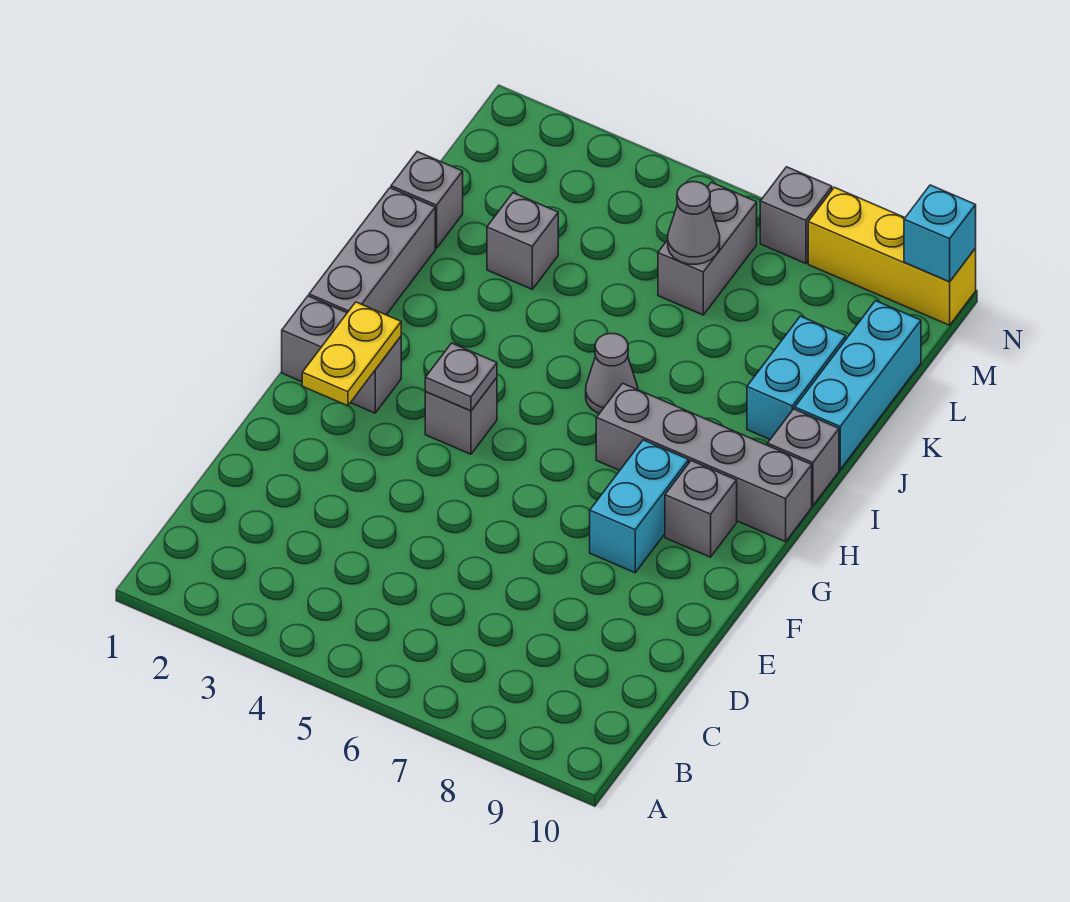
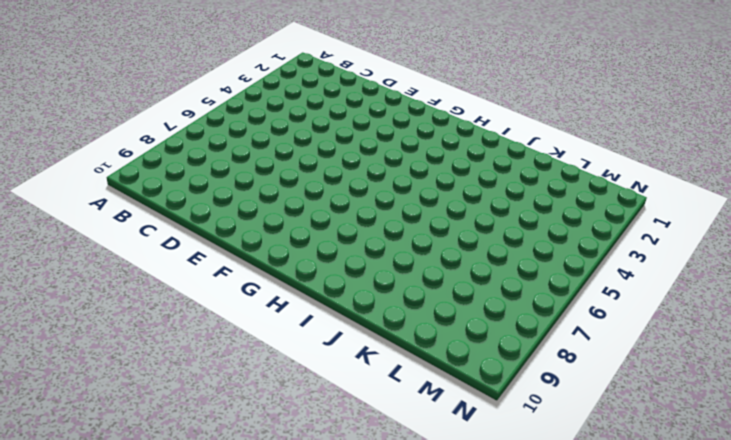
none -> cyan brick F8:G8 level 1
none -> grey brick G1:G2 level 1
none -> grey brick G4 level 1

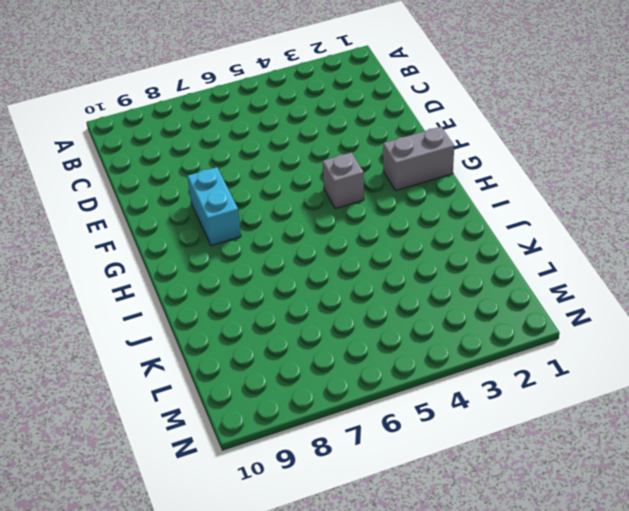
none -> grey brick G9 level 1
none -> grey brick H1:J1 level 1
none -> grey brick H7:H10 level 1

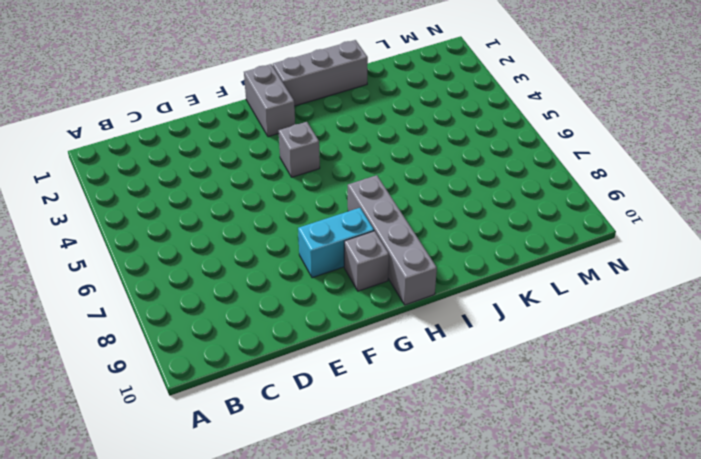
none -> grey cone I6 level 1
none -> grey brick I10 level 1
none -> cyan brick J9:K9 level 1

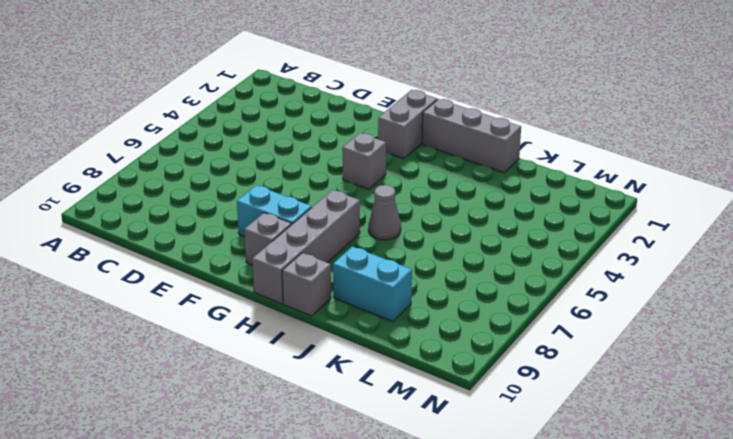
none -> cyan brick J10:L10 level 1
none -> grey brick K1 level 1
none -> grey brick K3 level 1

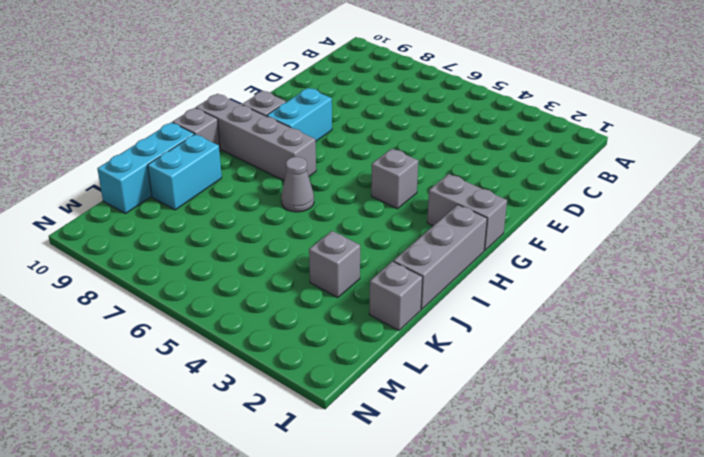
none -> grey brick L6:M6 level 1
none -> grey brick N7 level 1
none -> yellow brick N8:N10 level 1

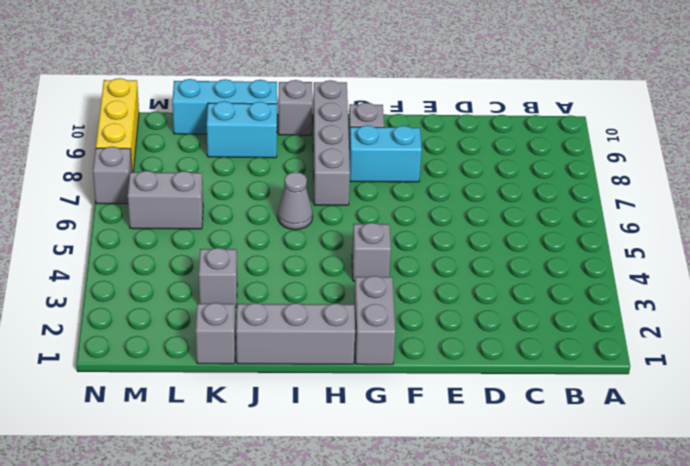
none -> yellow plate F2:G2 level 2
none -> grey plate G4 level 2
none -> grey cone L6 level 2

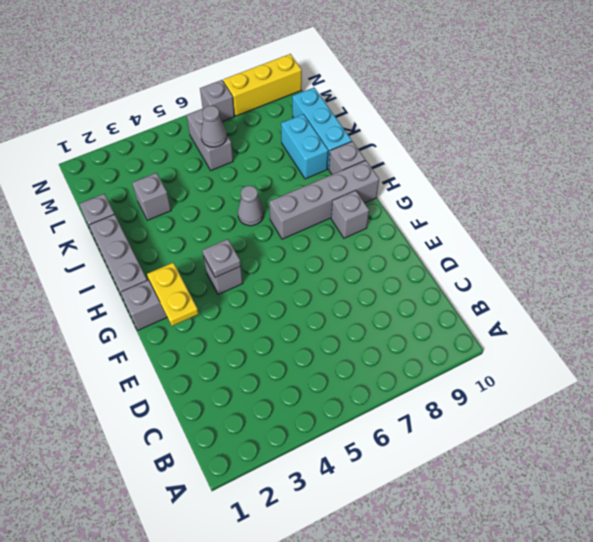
none -> cyan brick F8:G8 level 1
none -> cyan brick N10 level 2

